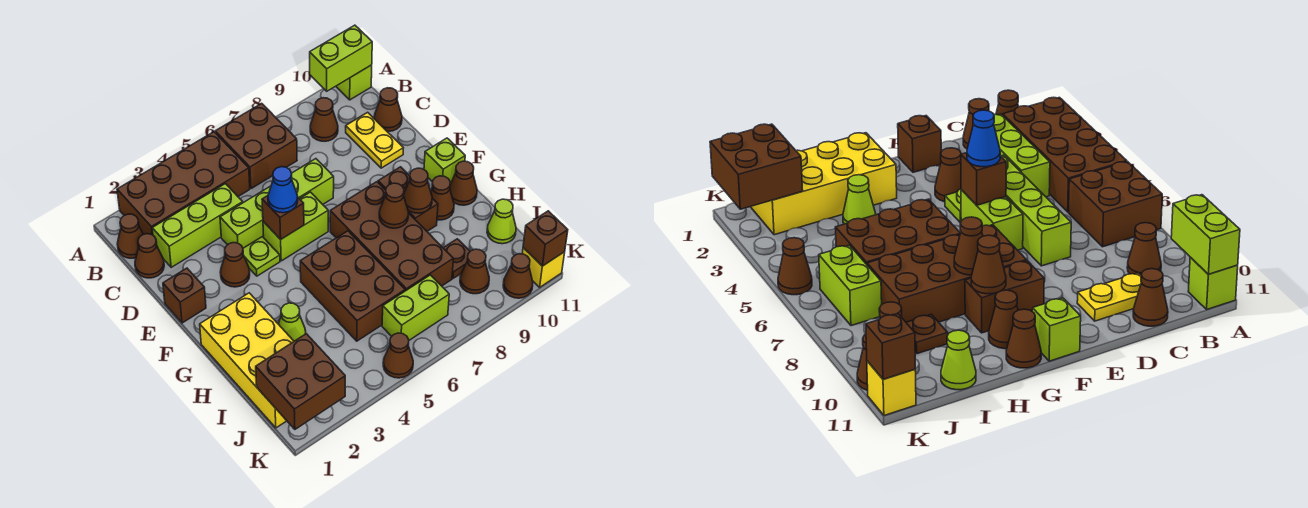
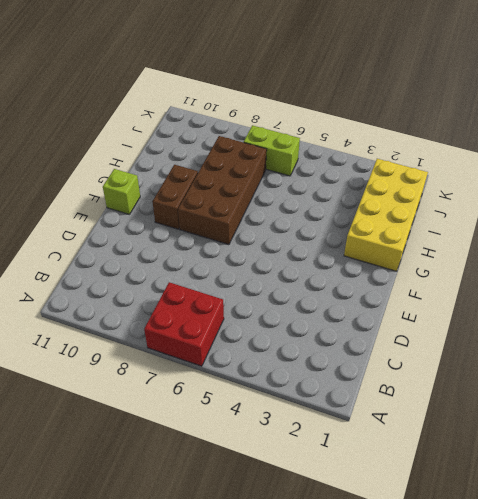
red brick A6:B7 level 1 -> brown brick A6:B7 level 1
none -> brown brick A2:B5 level 1
none -> lime brick A11 level 1
none -> brown cone B1 level 1
none -> brown cone B9 level 1

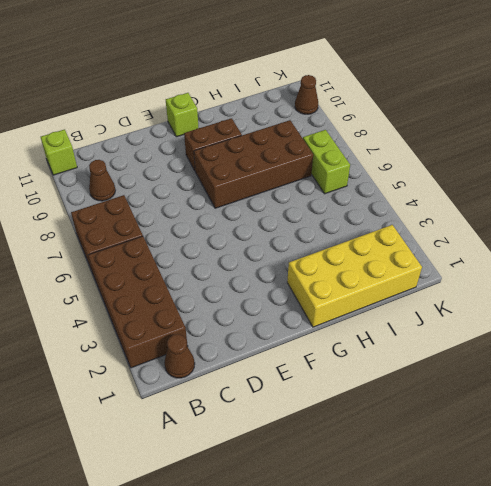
none -> brown cone C1 level 1
none -> lime brick C2:C4 level 1
none -> yellow plate C10:D10 level 1
none -> brown cone C11 level 1

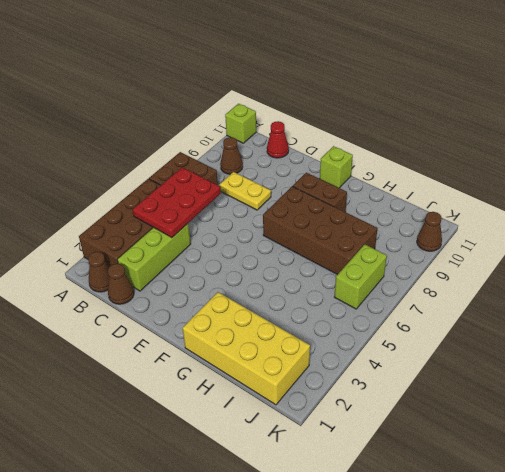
red plate B4:C6 level 2 -> none
yellow plate C8:D8 level 1 -> yellow plate C10:D10 level 1
red cone C11 level 1 -> brown cone C11 level 1
none -> lime brick D4:D7 level 1
none -> brown brick E1 level 1
none -> brown cone E3 level 1
none -> lime plate E4 level 1

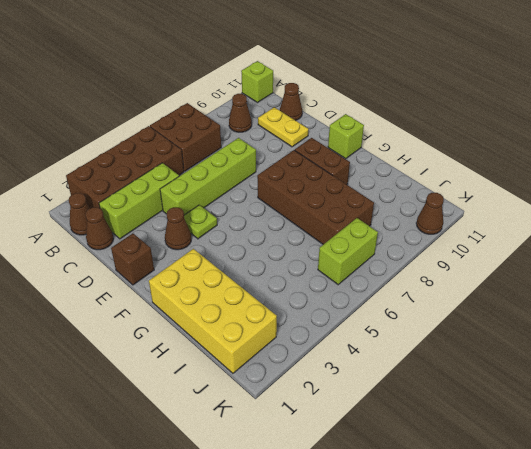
none -> lime brick E5:E6 level 1
none -> brown brick G5:I6 level 1
none -> brown cone G10 level 1
none -> brown cone G11 level 1

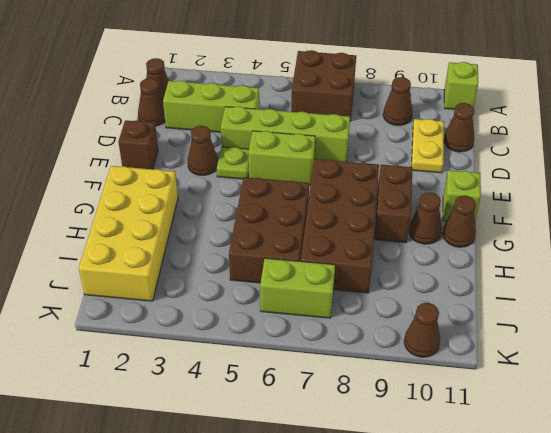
none -> brown brick A2:B5 level 1
none -> lime cone H3 level 1
none -> brown plate I9 level 1
none -> lime cone I11 level 1

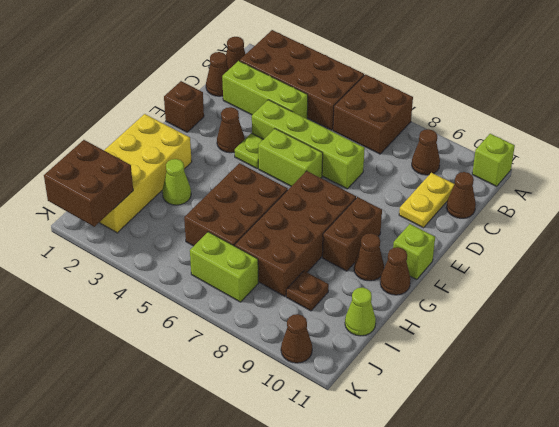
none -> brown cone J9 level 1
none -> brown cone K5 level 1
none -> yellow brick K11 level 1
none -> lime brick A10:A11 level 2

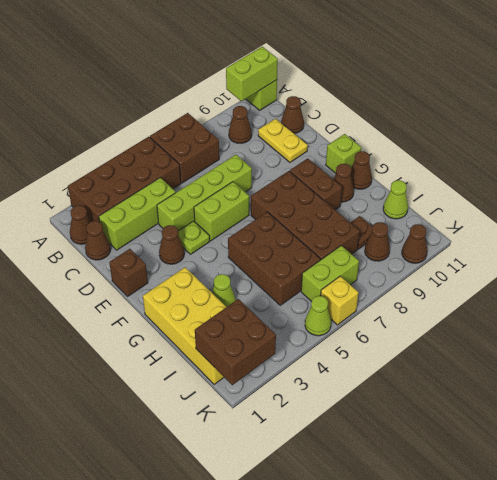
lime cone K5 level 1 -> brown cone K5 level 1
yellow brick K6 level 1 -> yellow brick K11 level 1
none -> brown brick E5 level 2
none -> brown cone G8 level 2
none -> brown cone G9 level 2
none -> brown brick K11 level 2

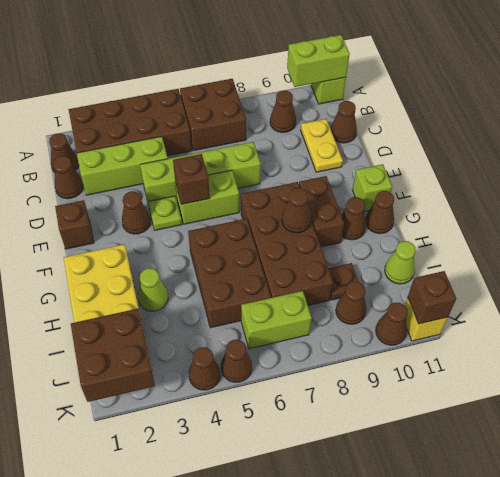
brown cone K4 level 1 -> brown cone G9 level 2
none -> blue cone E5 level 3

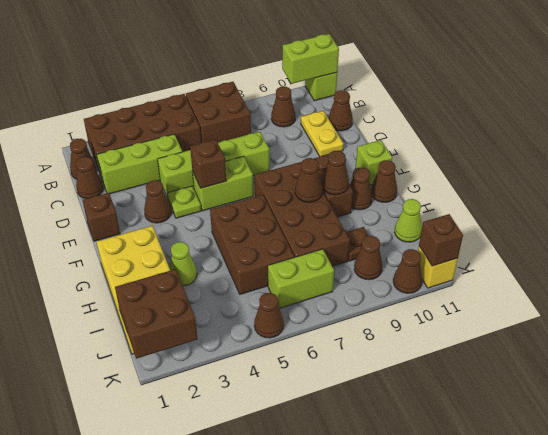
none -> blue cone E5 level 3

